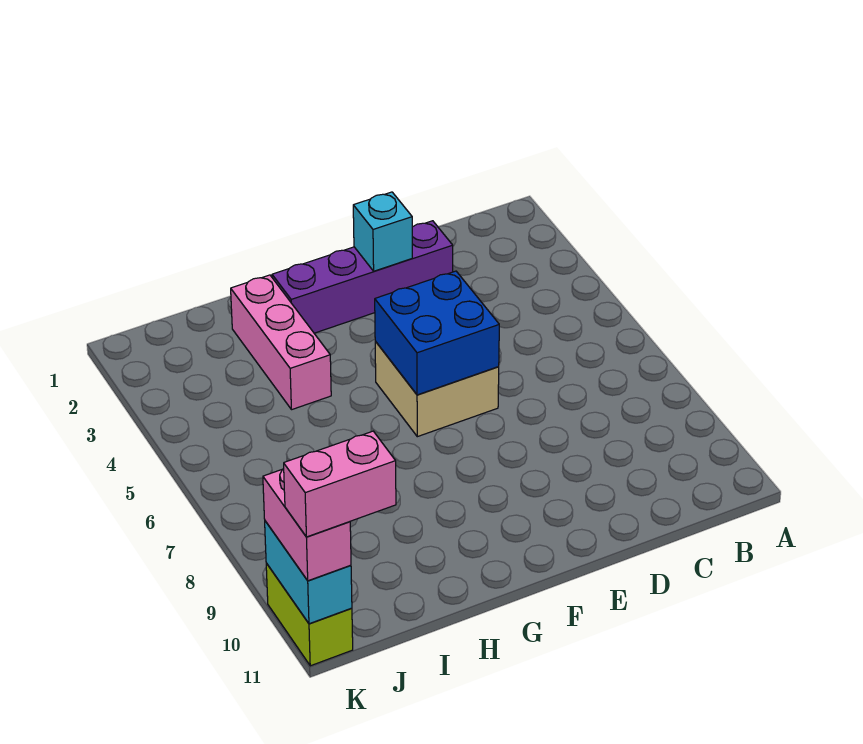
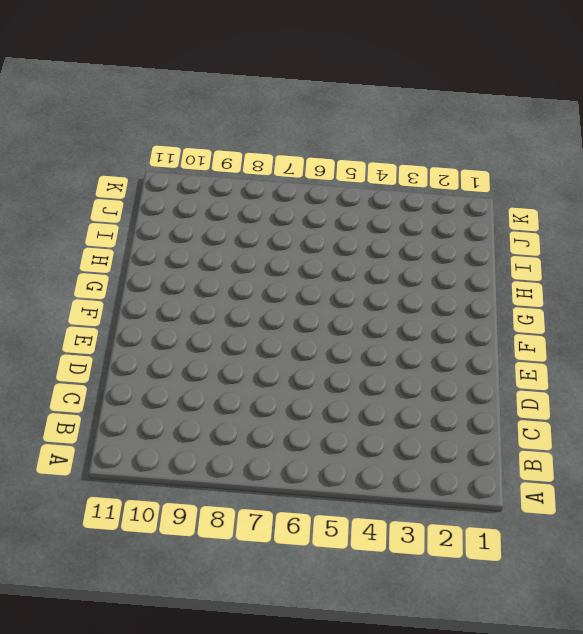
none -> purple brick D2:G2 level 1
none -> tan brick E5:F6 level 1

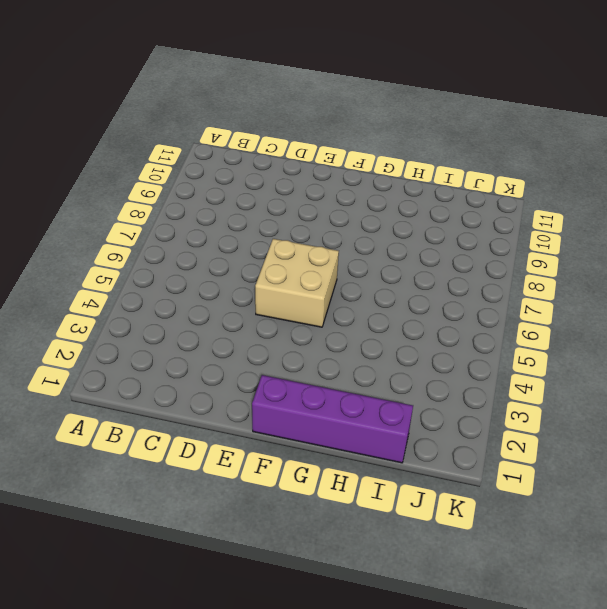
purple brick F1:I1 level 1 -> purple brick D2:G2 level 1
none -> pink brick H2:H4 level 1
none -> lime brick K10:K11 level 1

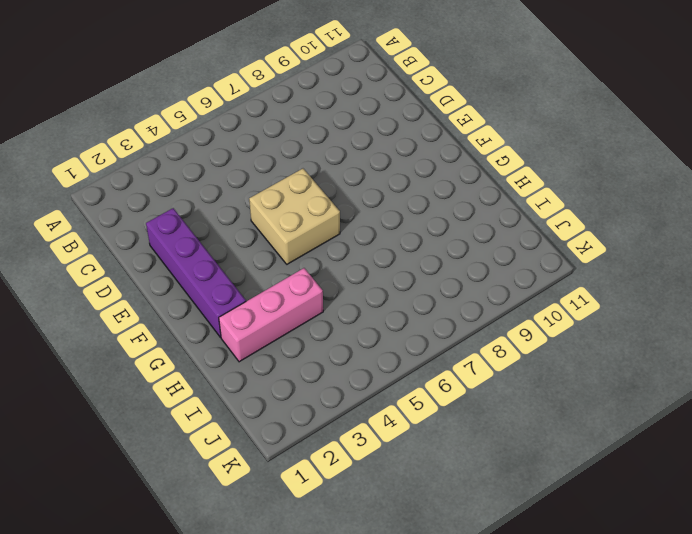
none -> lime brick K10:K11 level 1
none -> cyan brick E2 level 2

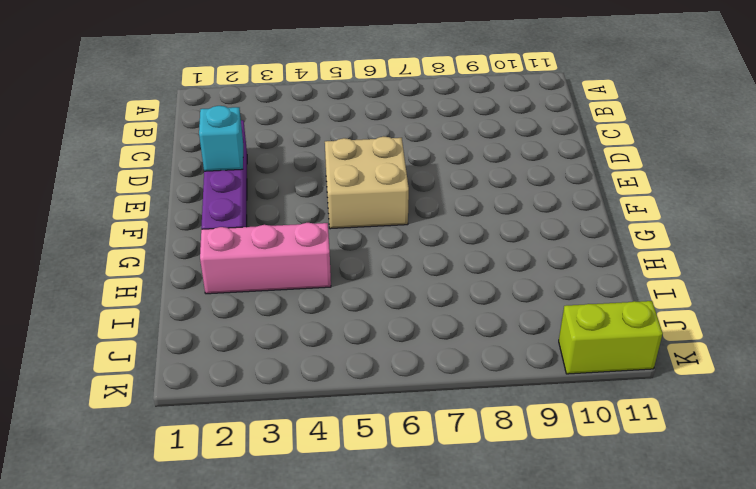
none -> blue brick E5:F6 level 2
none -> cyan brick K10:K11 level 2

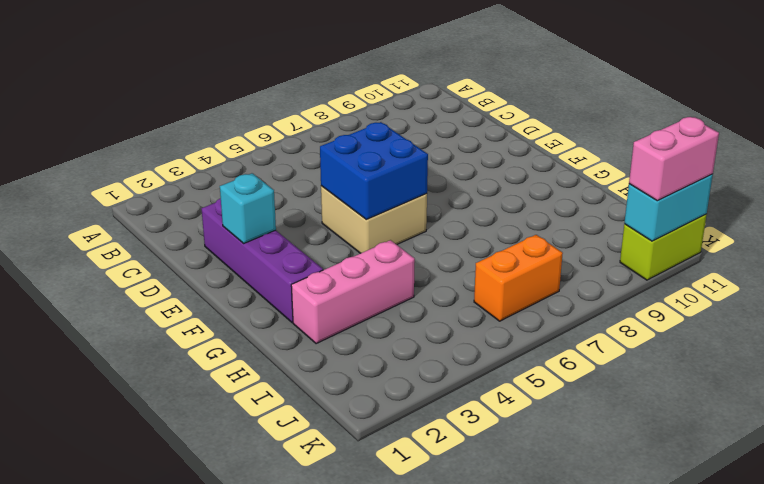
orange brick J6:J7 level 1 -> none
none -> pink brick J11:K11 level 4

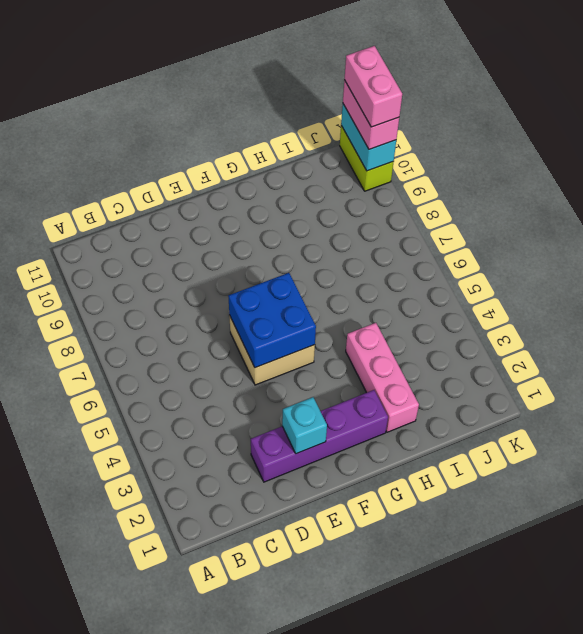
pink brick K10:K11 level 4 -> pink brick J11:K11 level 4

